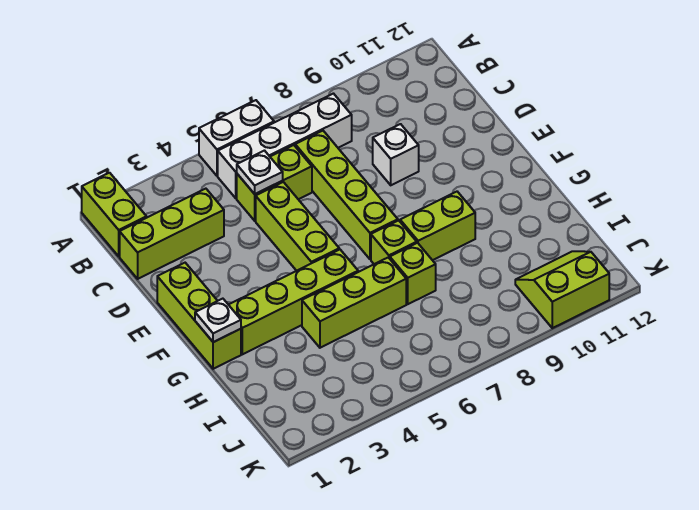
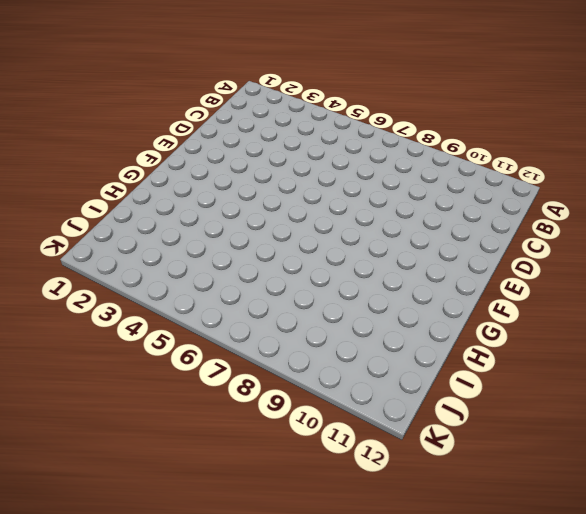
none -> lime brick A1:B1 level 1
none -> white brick A5:A6 level 1
none -> white brick B5:B8 level 1

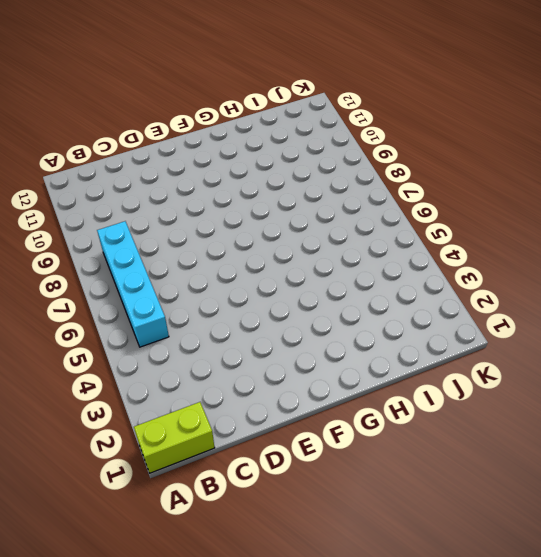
cyan brick B5:B8 level 1 -> white brick B5:B8 level 1
none -> white brick A5:A6 level 1
none -> lime brick C1:C3 level 1
none -> lime brick C5:C6 level 1

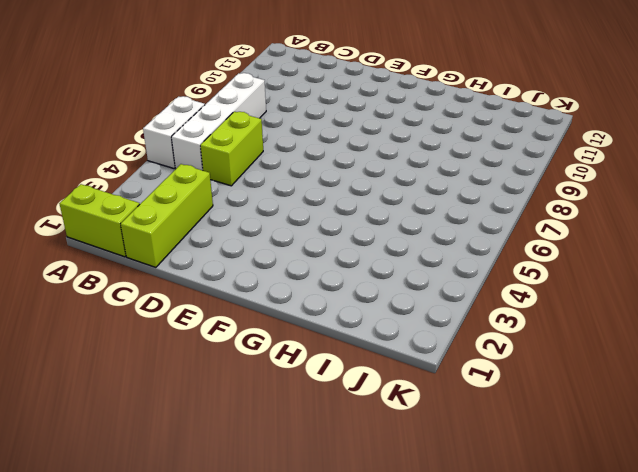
none -> lime brick C7:F7 level 1
none -> lime brick D5:F5 level 1
none -> white brick D9 level 1

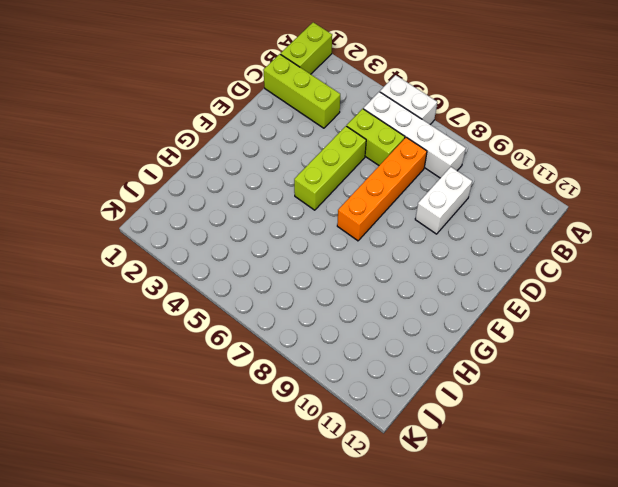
orange brick C7:F7 level 1 -> lime brick C7:F7 level 1
white brick C9:D9 level 1 -> white brick D9 level 1
none -> lime brick E1:G1 level 1
none -> lime brick G2:G5 level 1
none -> lime brick G7 level 1

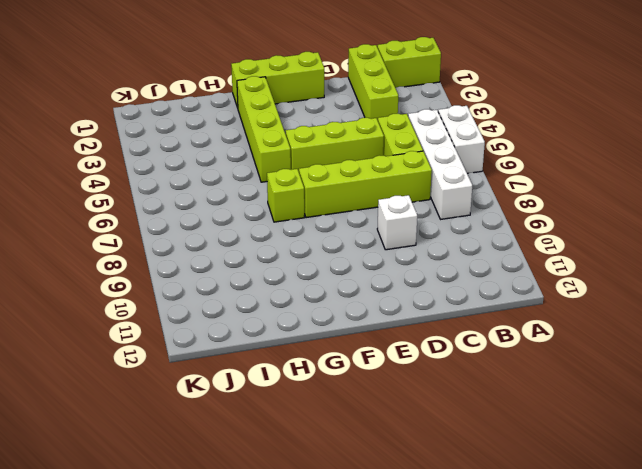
none -> lime brick G8:G9 level 1
none -> lime brick H4:H6 level 1
none -> lime brick H7 level 1

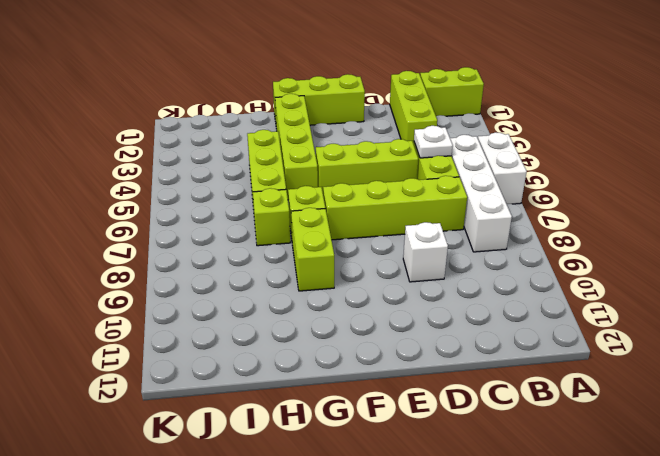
none -> lime slope J10:K11 level 1 top K
none -> white plate G1 level 2

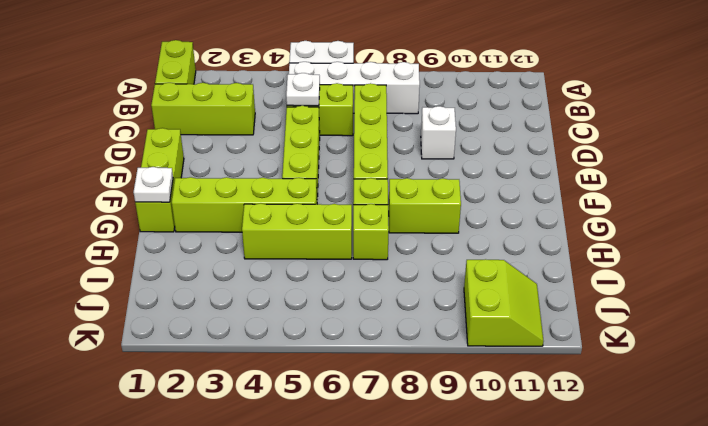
lime slope J10:K11 level 1 top 10 -> lime slope J10:K11 level 1 top K

